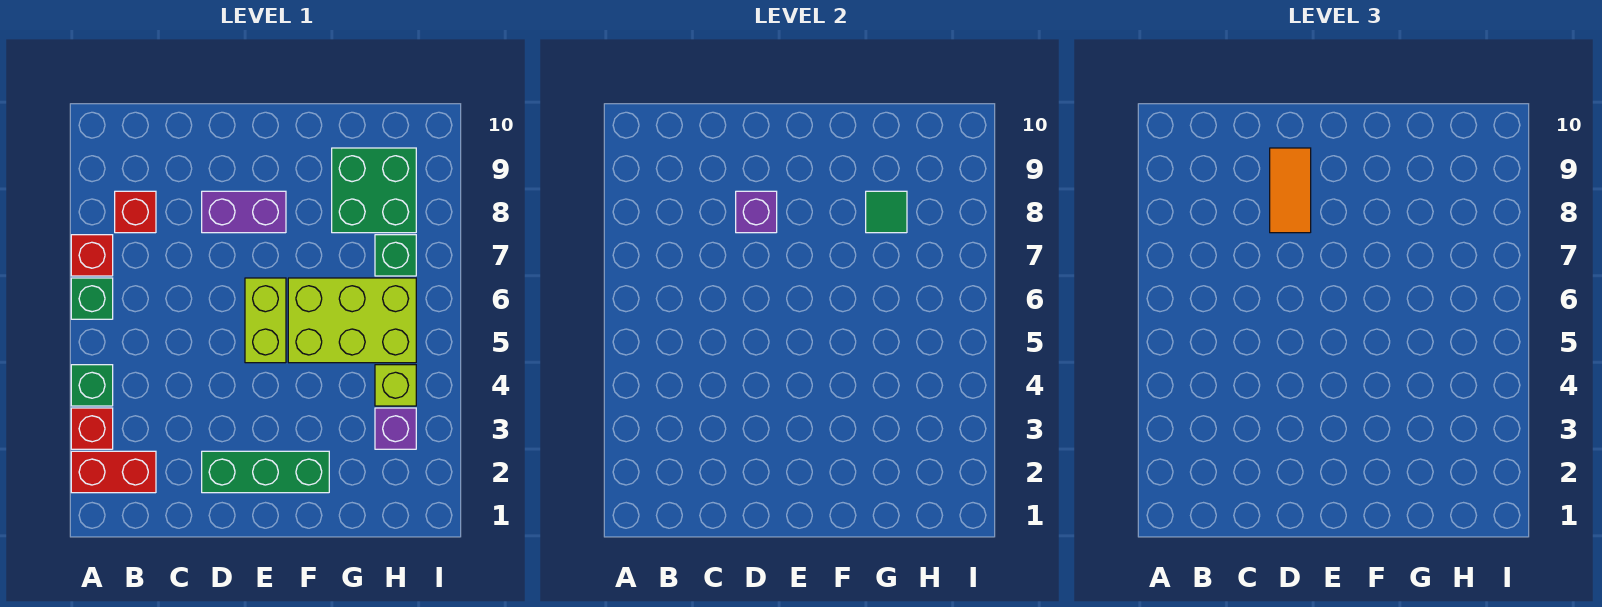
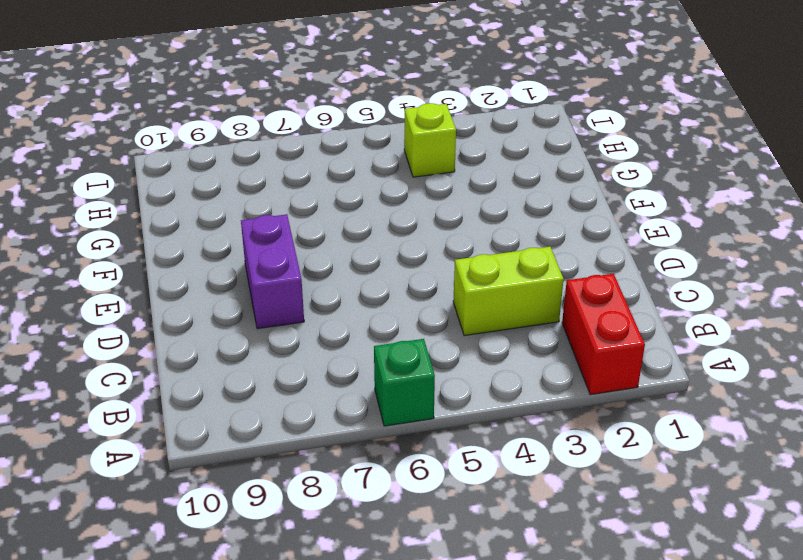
lime brick C3:C4 level 1 -> lime brick E5:E6 level 1
none -> red brick A3 level 1
none -> green brick A4 level 1
none -> red brick A7 level 1

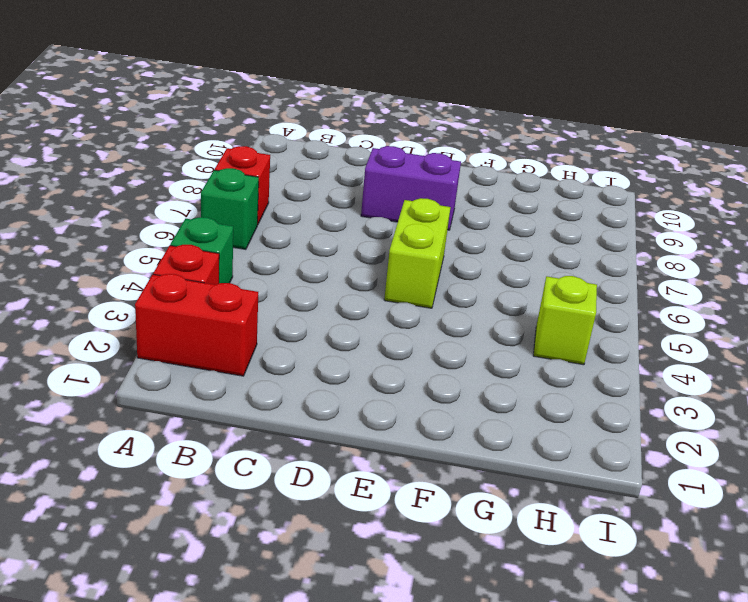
none -> red brick B8 level 1
none -> green brick D2:F2 level 1
none -> lime brick F5:H6 level 1

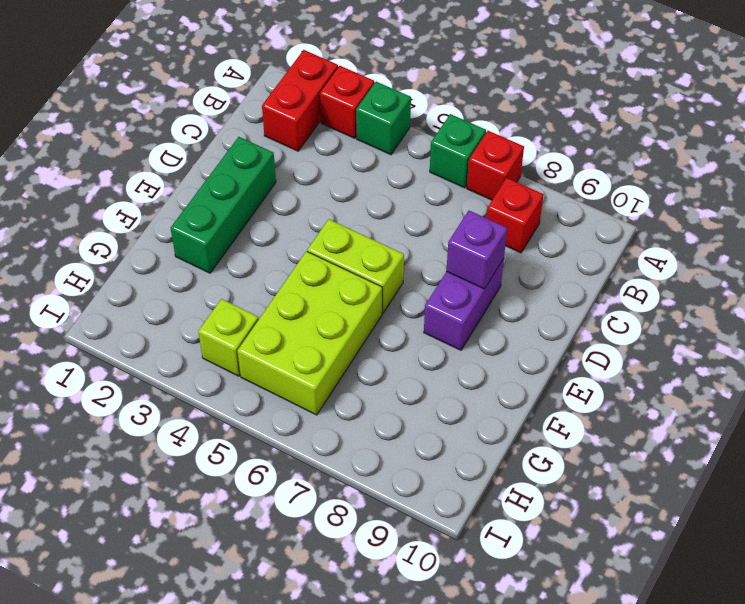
none -> green brick G8:H9 level 1
none -> purple brick H3 level 1
none -> green brick H7 level 1

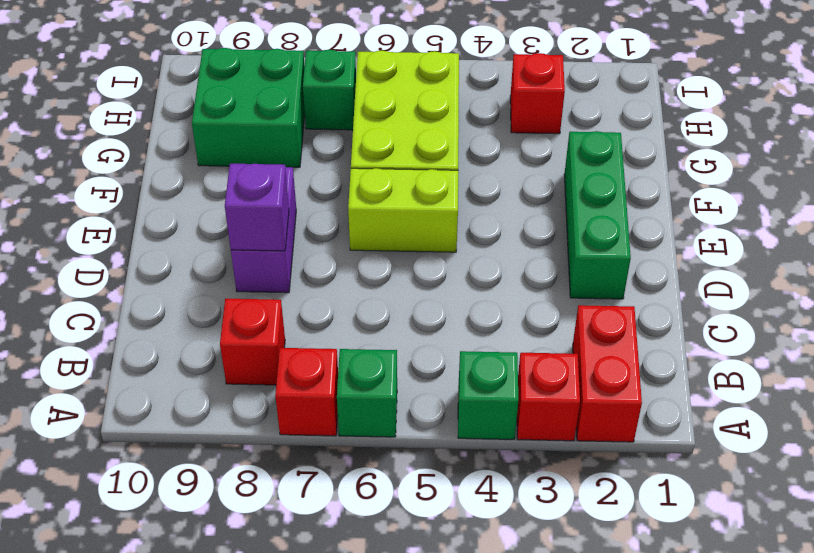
red brick H3 level 1 -> purple brick H3 level 1
none -> lime brick H4 level 1
none -> green tile G8 level 2
none -> orange tile D8:D9 level 3

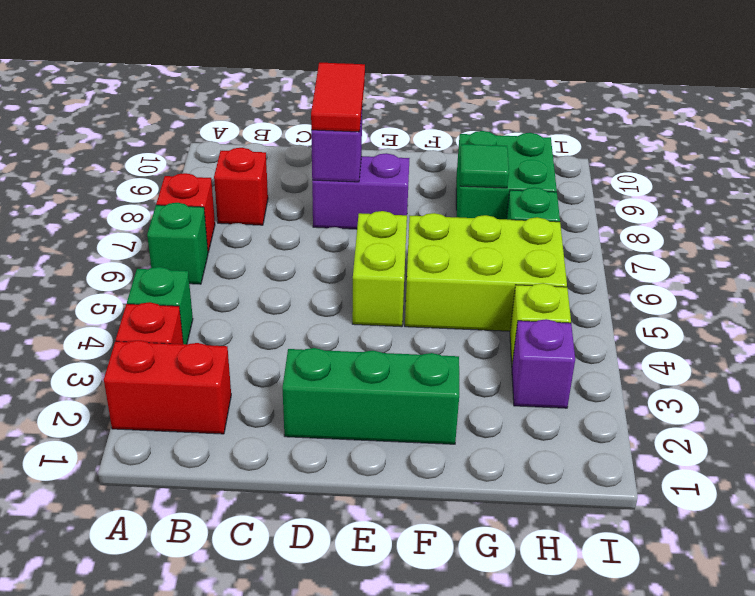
red tile D8:D9 level 3 -> orange tile D8:D9 level 3

